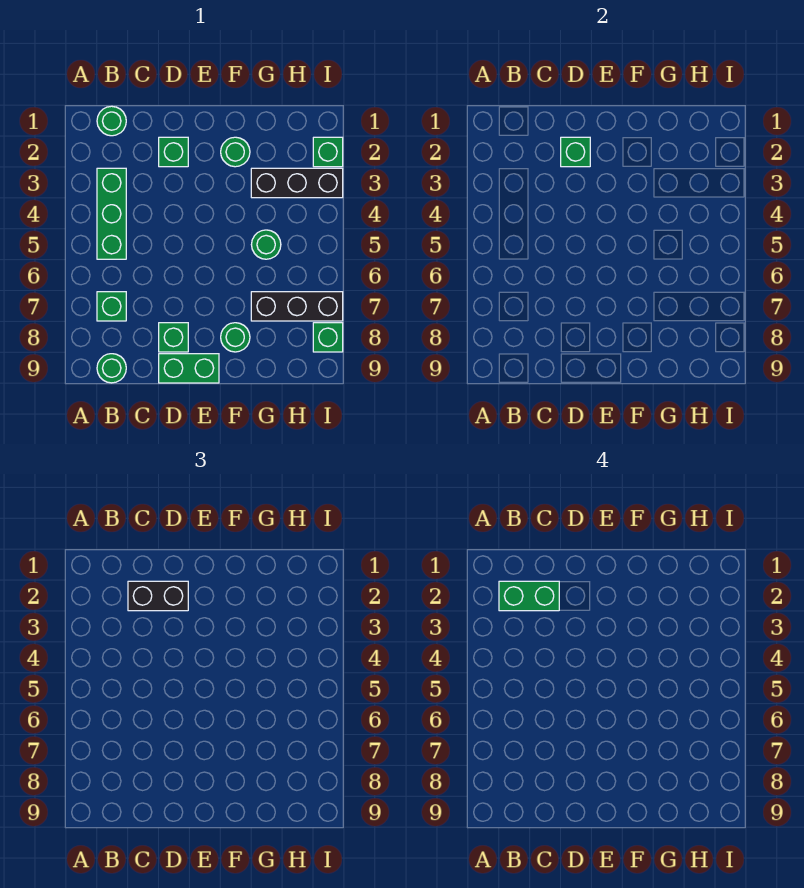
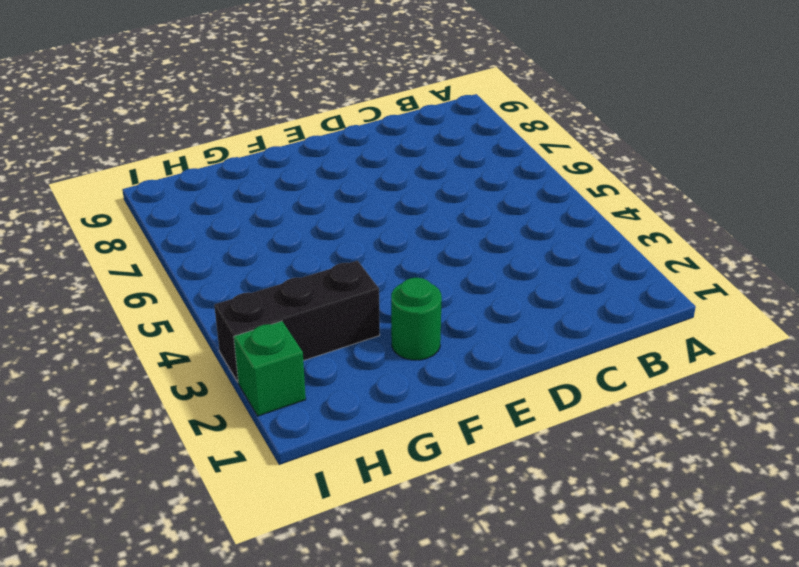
none -> green round brick B1 level 1
none -> green brick B3:B5 level 1
none -> green brick B7 level 1

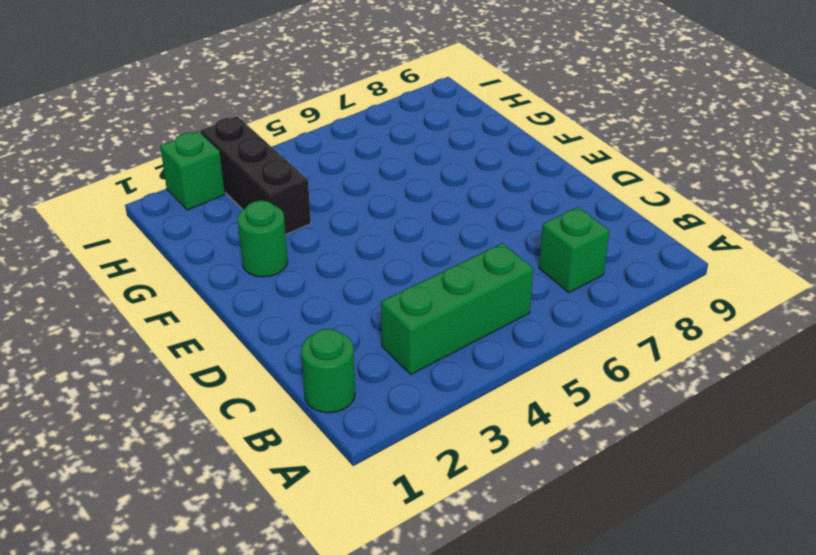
none -> green round brick B9 level 1
none -> green brick D2 level 1
none -> green brick D8 level 1

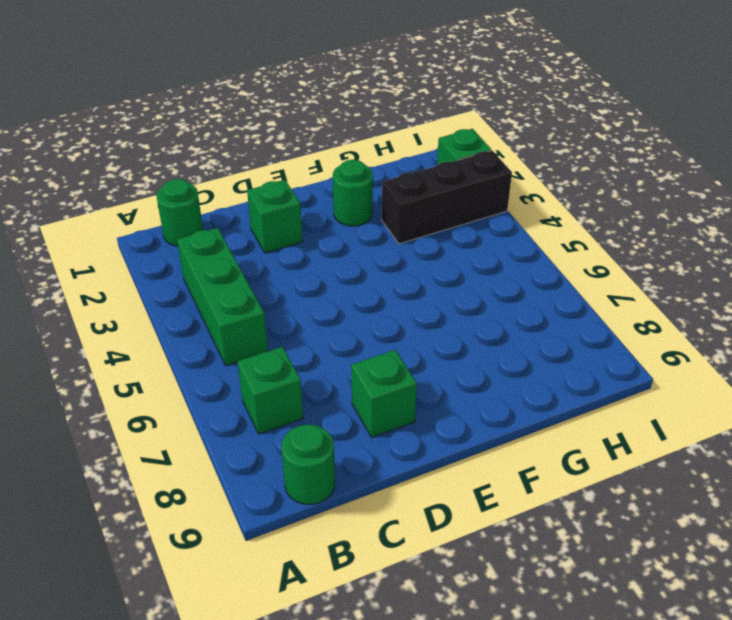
none -> green brick D9:E9 level 1
none -> green round brick F8 level 1
none -> green round brick G5 level 1

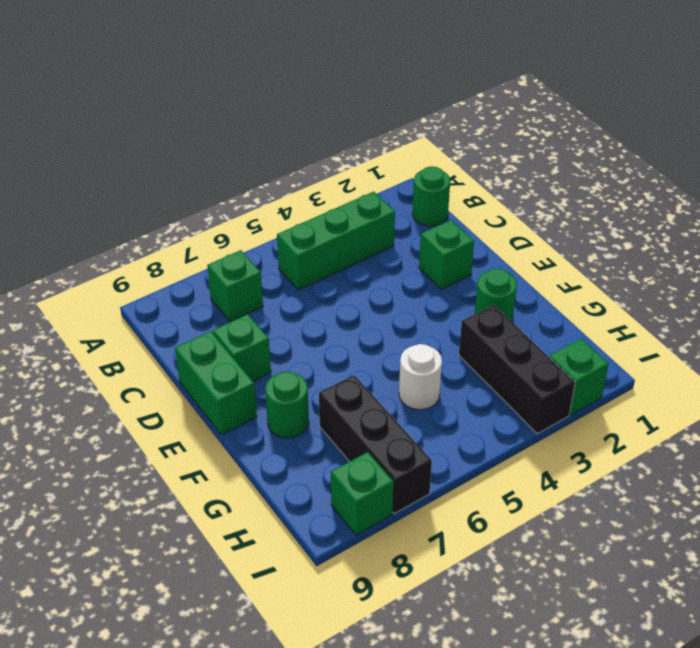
white round brick G5 level 1 -> green round brick G5 level 1
none -> green round brick B9 level 1
none -> green brick D2 level 2
none -> black brick C2:D2 level 3

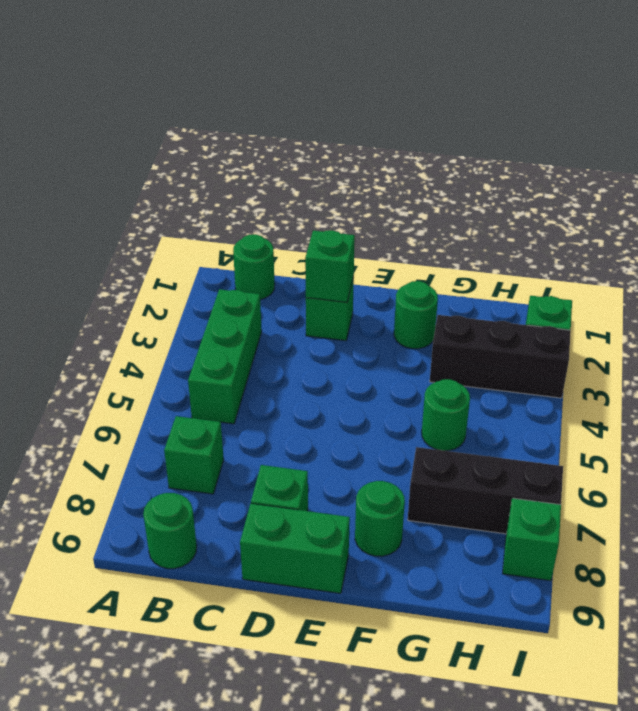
none -> black brick C2:D2 level 3
none -> green brick B2:C2 level 4

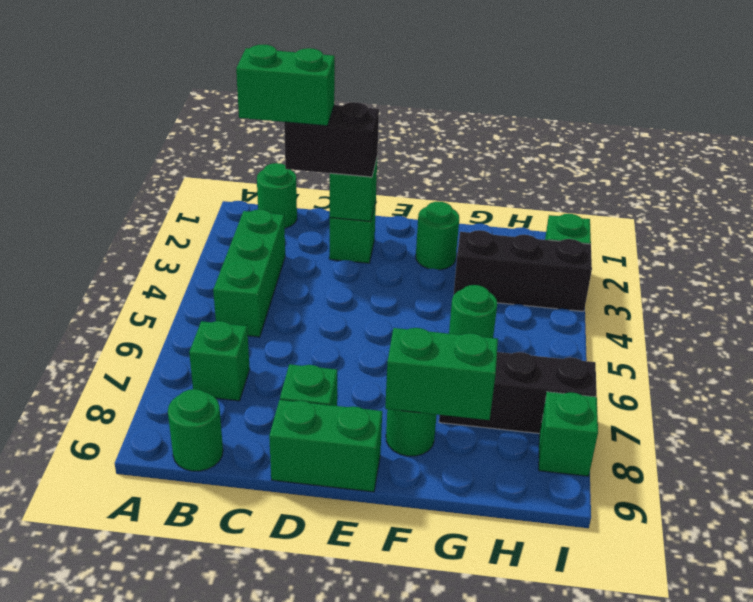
green brick F8:G8 level 2 -> none

